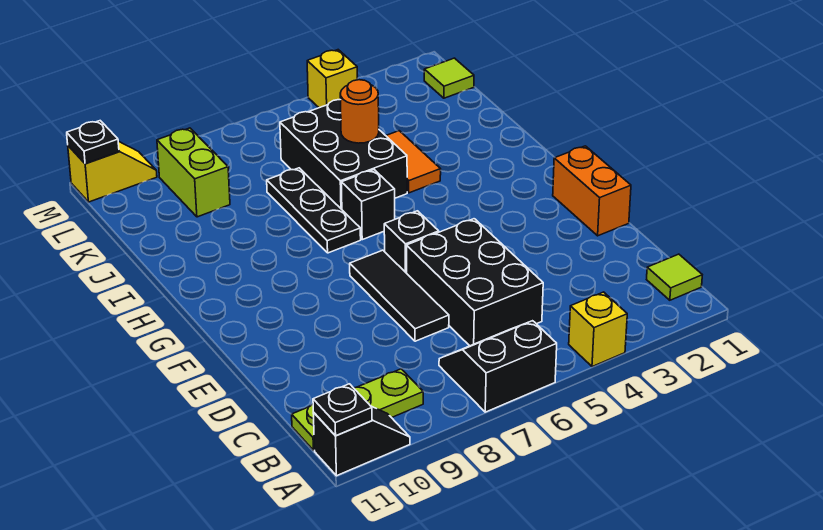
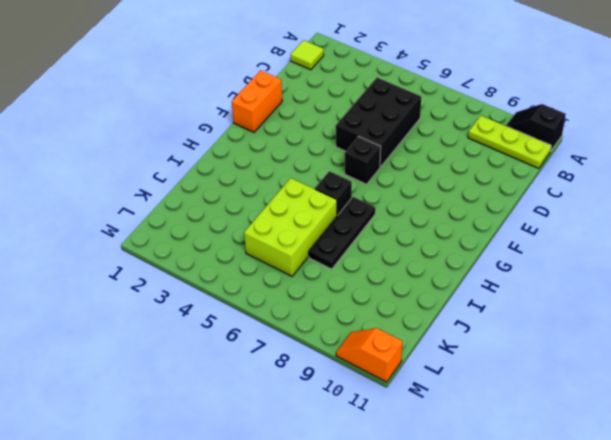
lime brick I5:K6 level 1 -> black brick I5:K6 level 1
orange slope M10:M11 level 1 top 11 -> yellow slope M10:M11 level 1 top 11
none -> yellow brick A4 level 1
none -> black slope A6:B7 level 1 top A
none -> black tile D7:F7 level 1

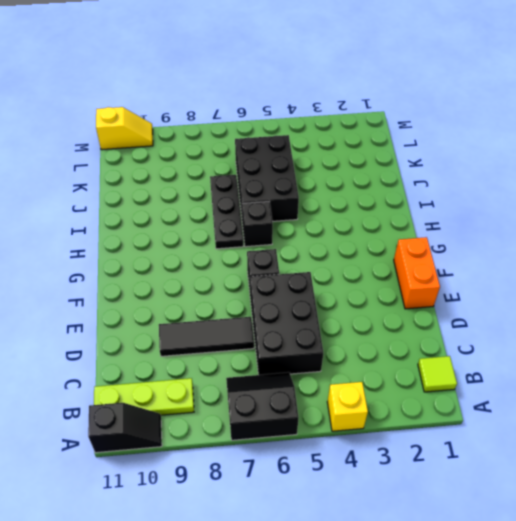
black tile D7:D9 level 1 -> black tile D7:F7 level 1
none -> orange tile I4:J4 level 1
none -> lime brick K9:L9 level 1
none -> lime tile L1 level 1

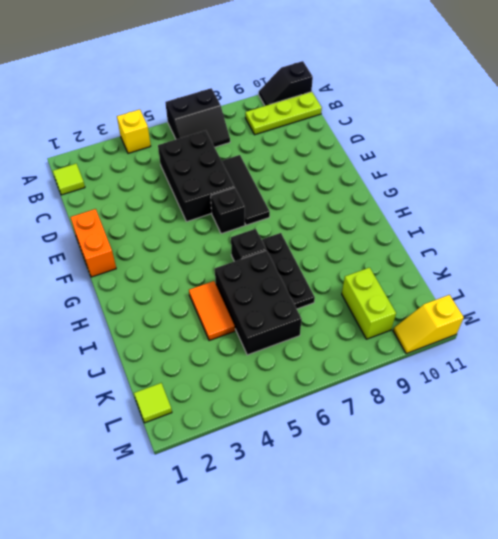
none -> yellow brick M4 level 1
none -> black plate A11 level 2
none -> orange round brick J5 level 2

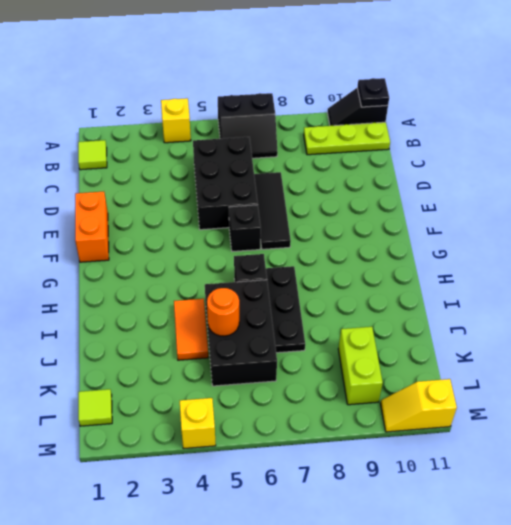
none -> black plate M11 level 2

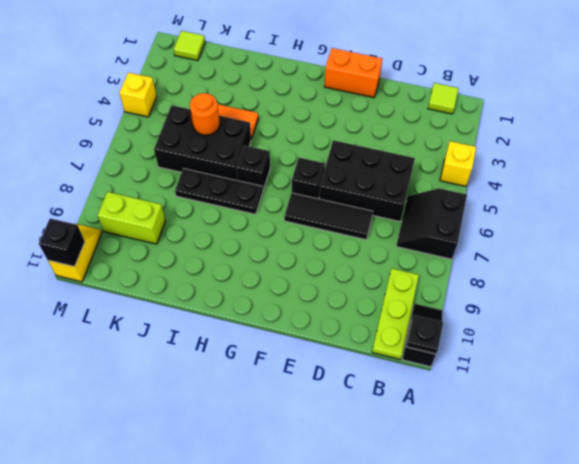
black brick M11 level 2 -> black plate M11 level 2

